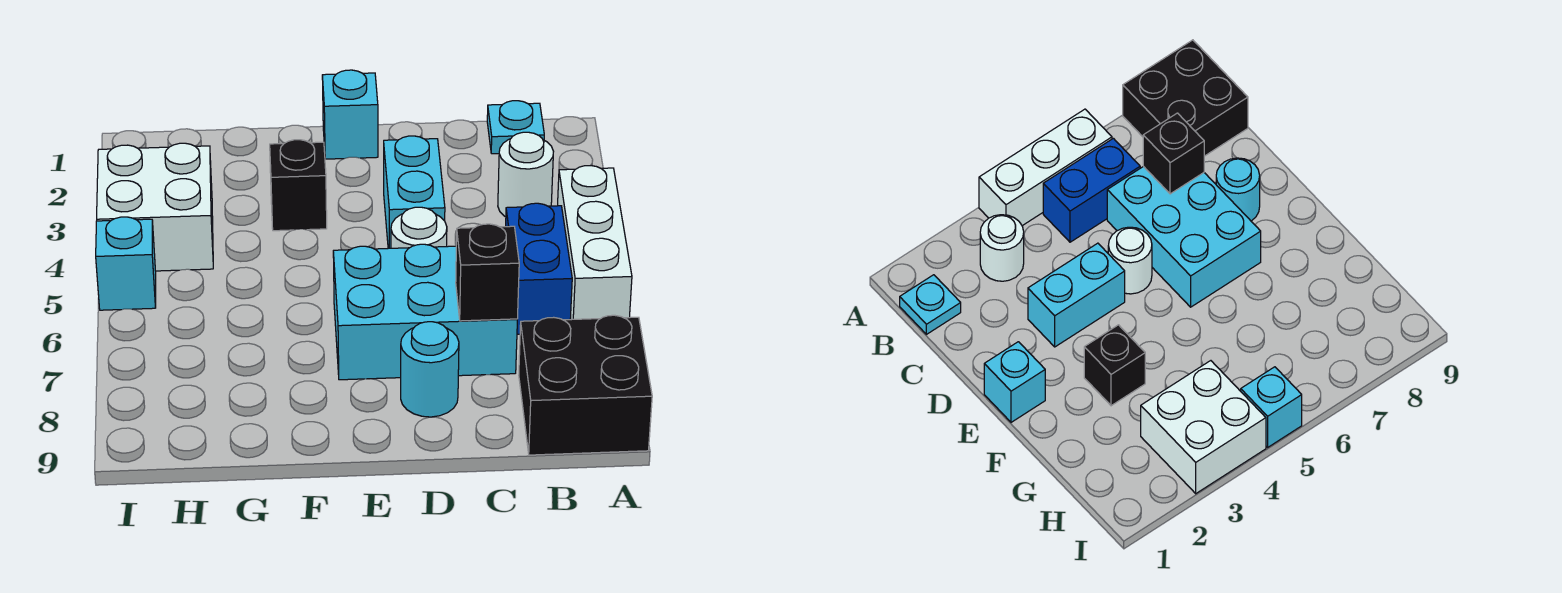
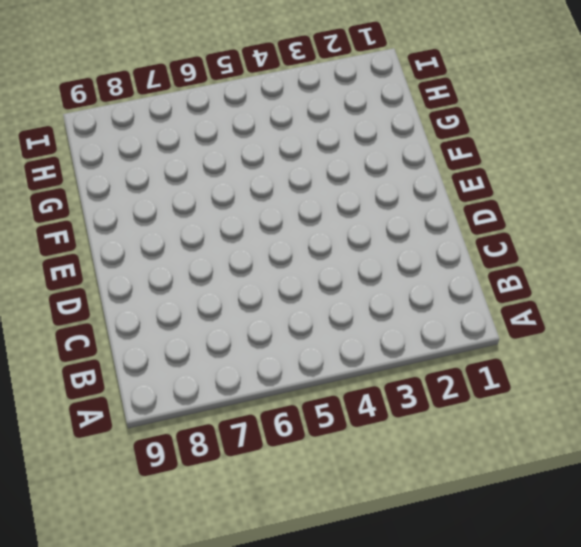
none -> white brick A4:A6 level 1
none -> black brick A8:B9 level 1
none -> cyan plate B1 level 1

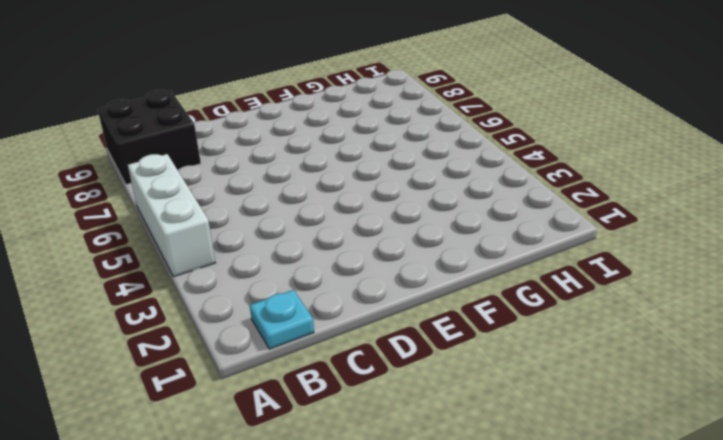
none -> white round brick B3 level 1
none -> blue brick B5:B6 level 1
none -> cyan brick C6:E7 level 1

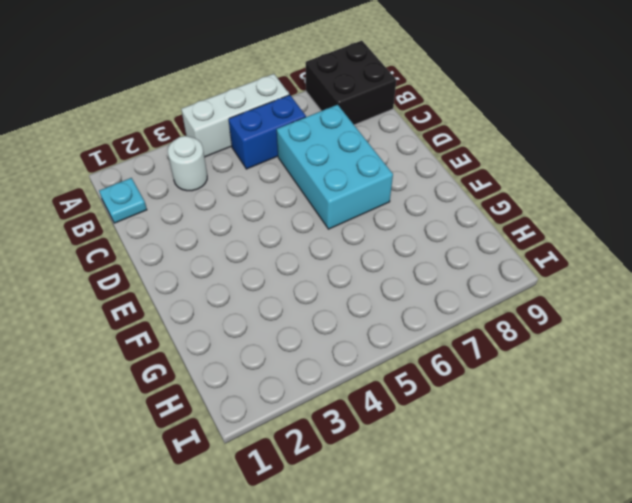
none -> cyan brick D3:D4 level 1
none -> white round brick D5 level 1
none -> cyan round brick D8 level 1

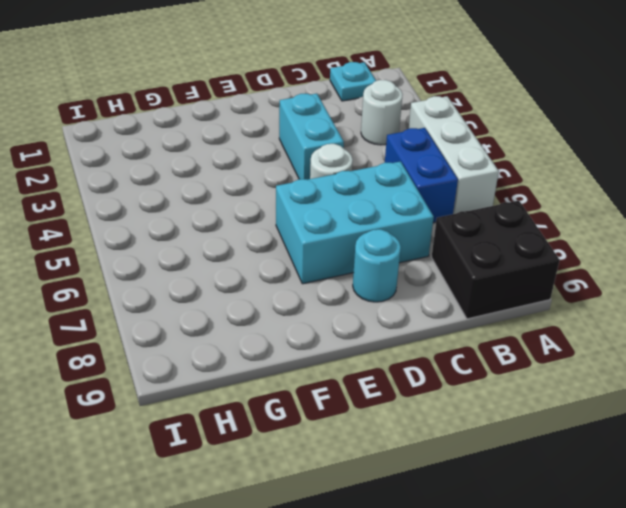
none -> cyan brick E1 level 1
none -> black brick F3 level 1
none -> white brick H3:I4 level 1

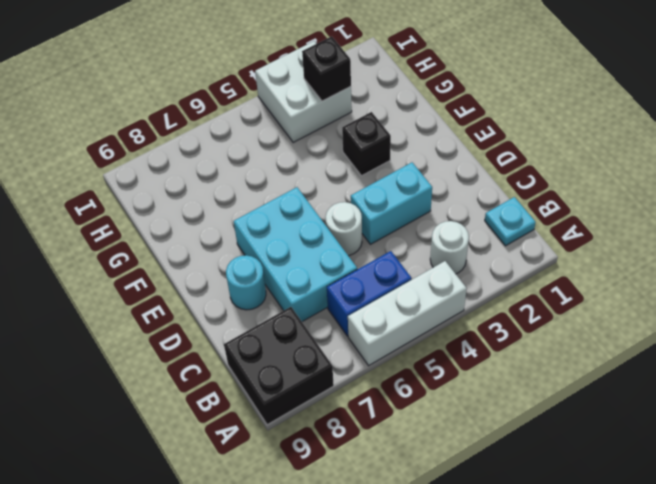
black brick H3 level 2 -> black brick C7 level 2
none -> cyan brick E1 level 1
none -> cyan brick I5 level 1

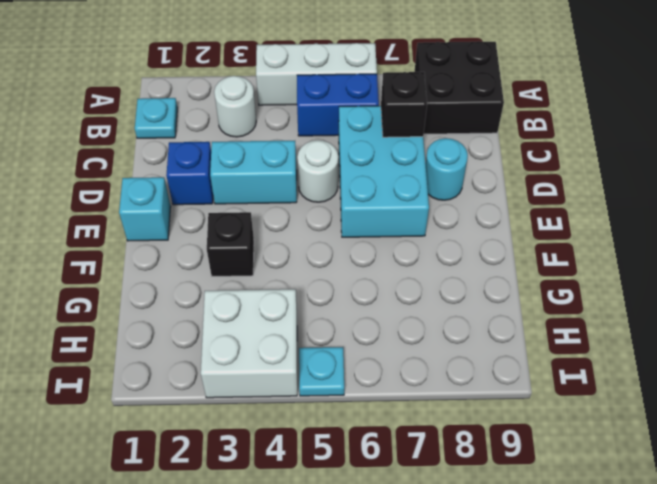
blue brick D2 level 1 -> none
cyan plate I5 level 1 -> cyan brick I5 level 1

